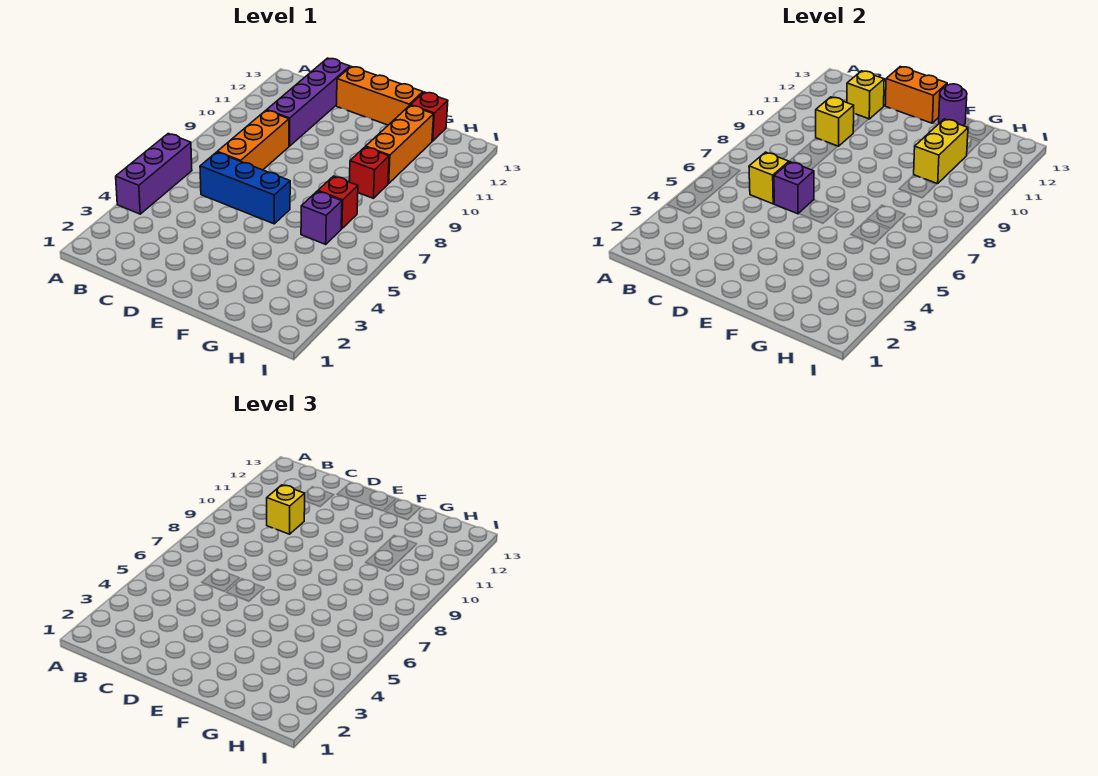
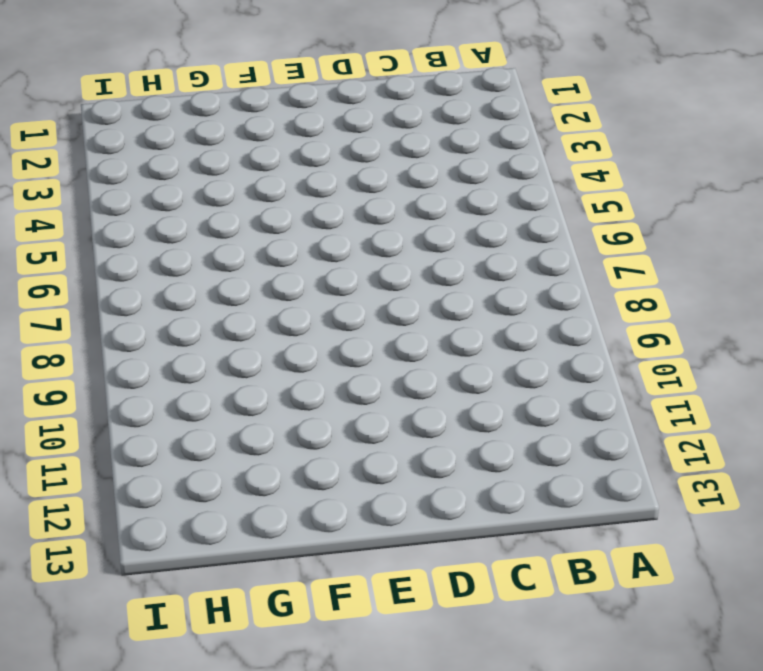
none -> purple brick A4:A6 level 1
none -> blue brick C6:E6 level 1
none -> orange brick C7:C9 level 1

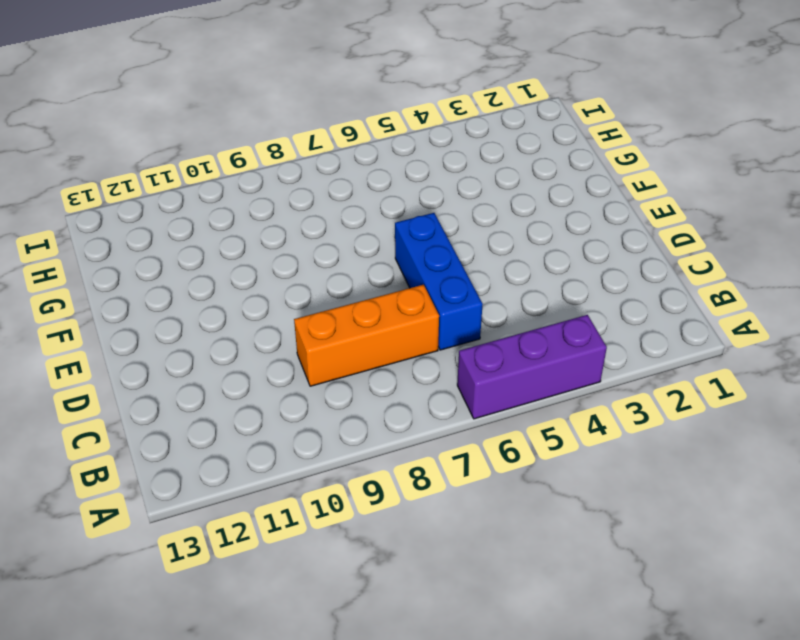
none -> purple brick C10:C13 level 1
none -> orange brick D13:F13 level 1
none -> purple brick G6 level 1

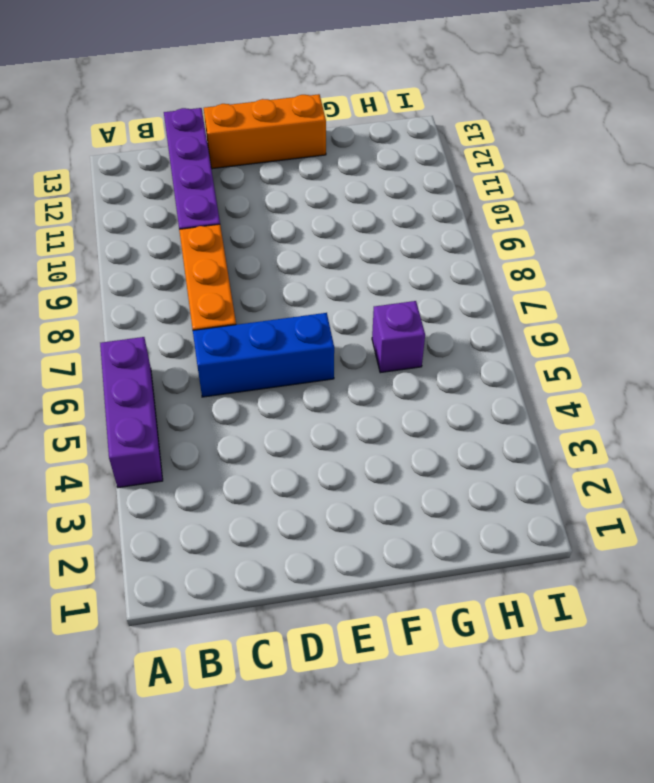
none -> red brick G7 level 1
none -> red brick G9 level 1
none -> orange brick G10:G12 level 1

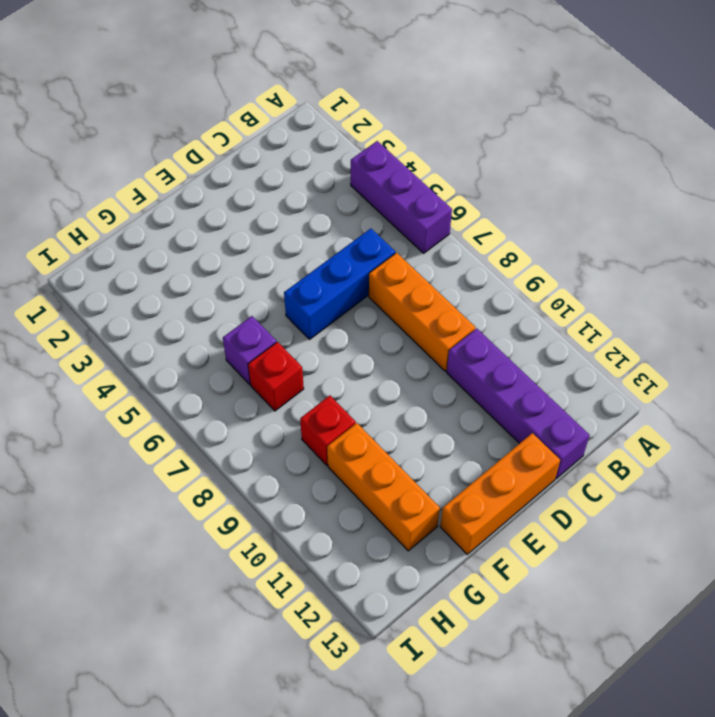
none -> red brick G13 level 1
none -> yellow brick C6 level 2
none -> yellow brick C10 level 2

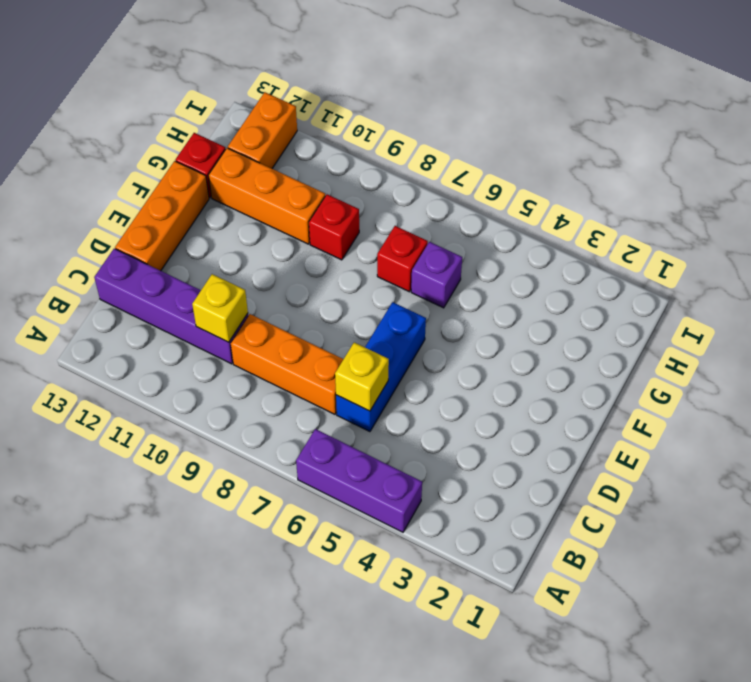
orange brick H12:I12 level 1 -> orange brick D13:E13 level 2
none -> yellow brick C12 level 2
none -> purple brick D6 level 2
none -> purple round brick F13 level 2

